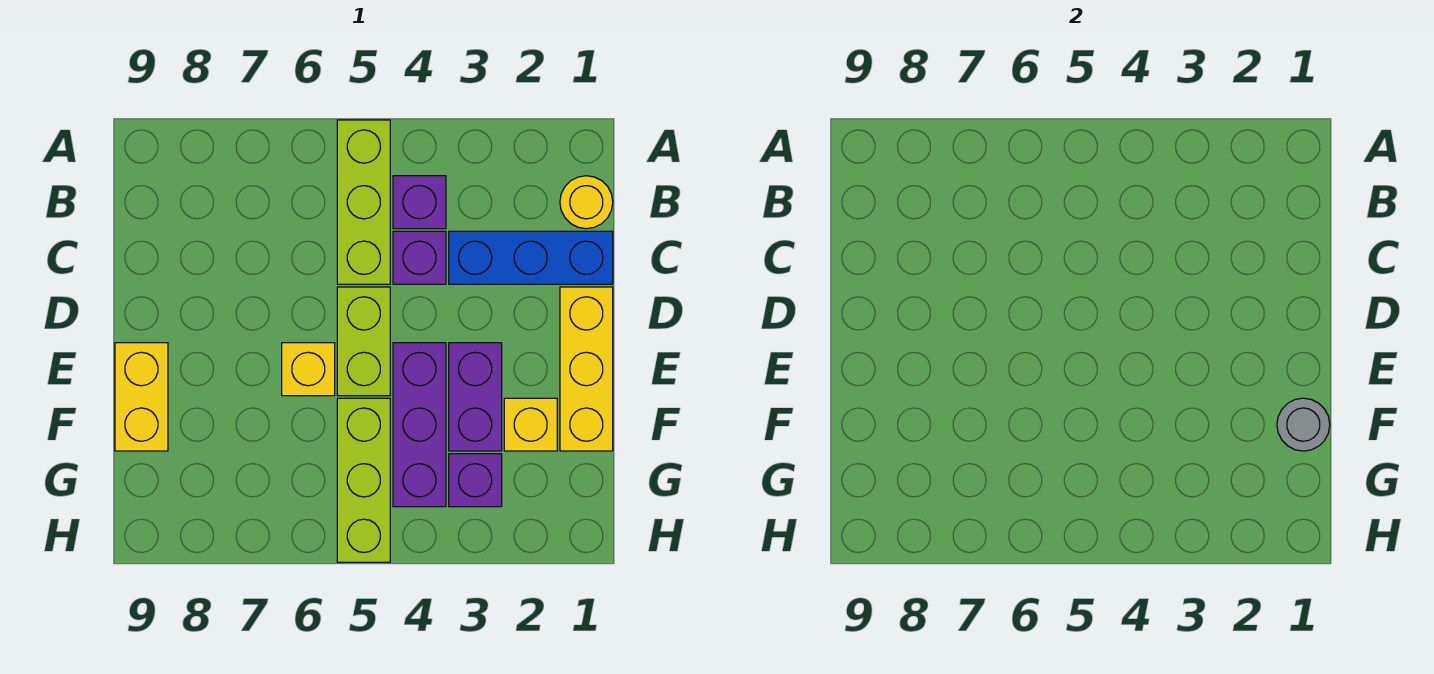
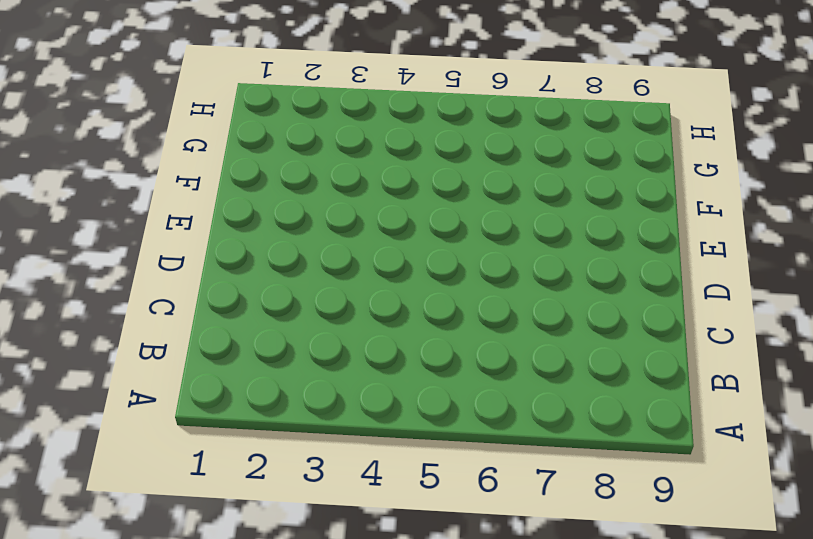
none -> lime brick A5:C5 level 1
none -> yellow round brick B1 level 1
none -> purple brick B4 level 1

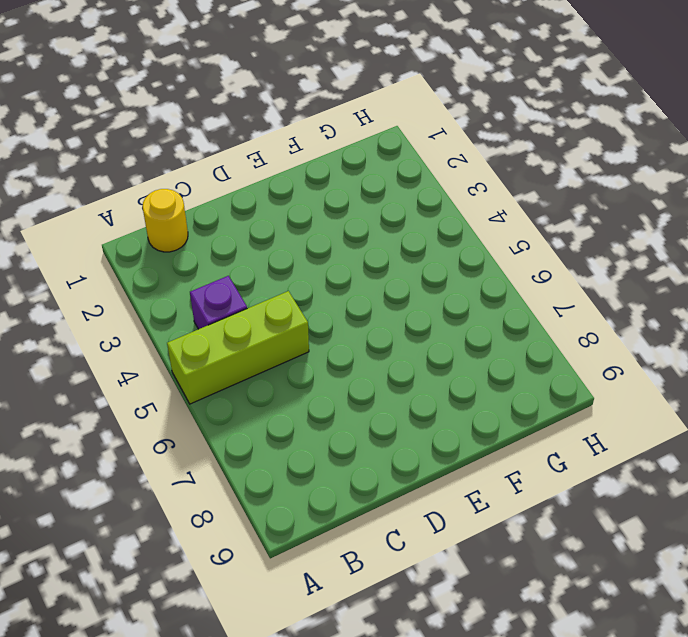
none -> blue brick C1:C3 level 1
none -> purple brick C4 level 1
none -> yellow brick D1:F1 level 1

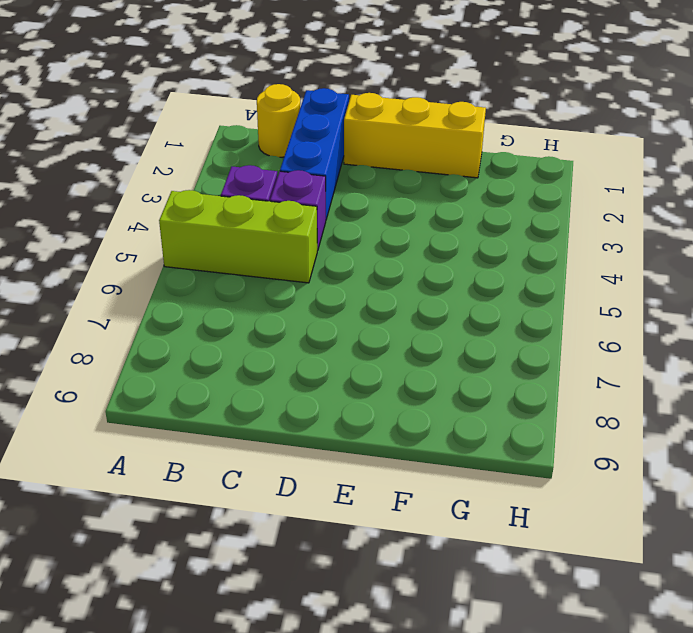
none -> lime brick D5:E5 level 1
none -> purple brick E3:F3 level 1
none -> purple brick E4:G4 level 1

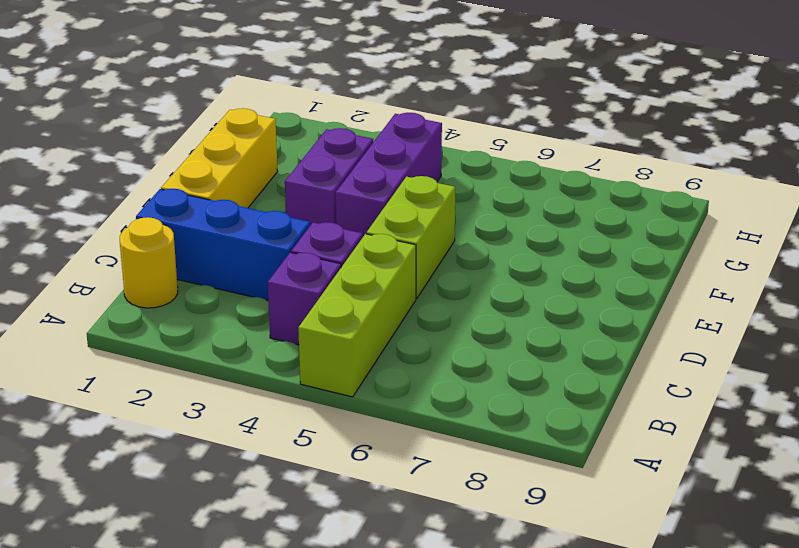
none -> yellow brick E6 level 1
none -> yellow brick E9:F9 level 1
none -> yellow brick F2 level 1

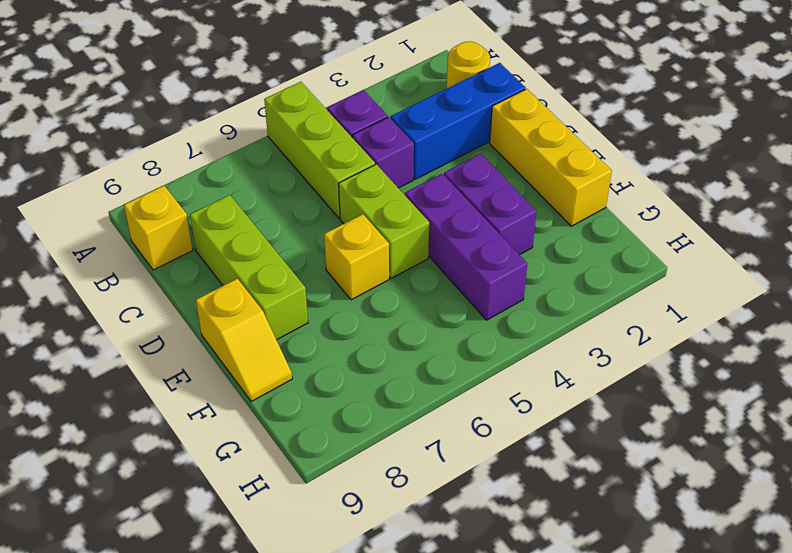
yellow brick B9 level 1 -> yellow brick F2 level 1
lime brick C8:E8 level 1 -> lime brick F5:H5 level 1
yellow slope E9:F9 level 1 top E -> yellow brick E9:F9 level 1
none -> purple brick G3 level 1
none -> grey round brick F1 level 2

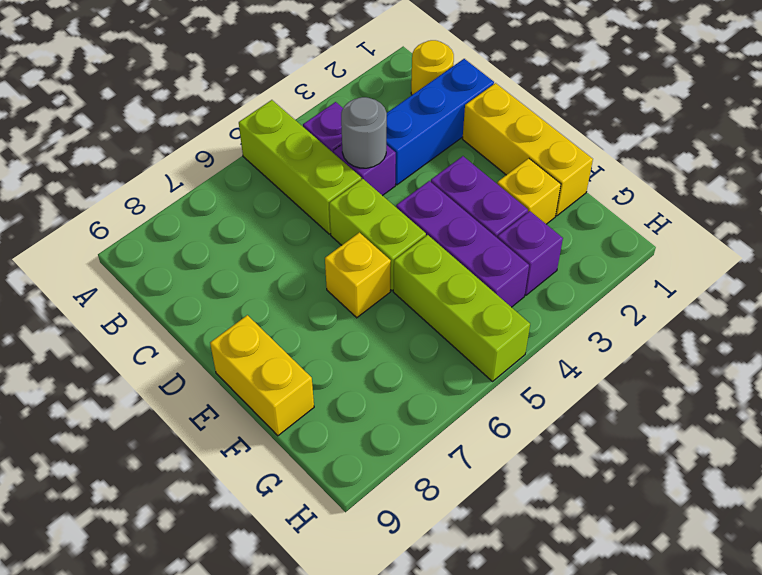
grey round brick C4 level 2 -> grey round brick F1 level 2

